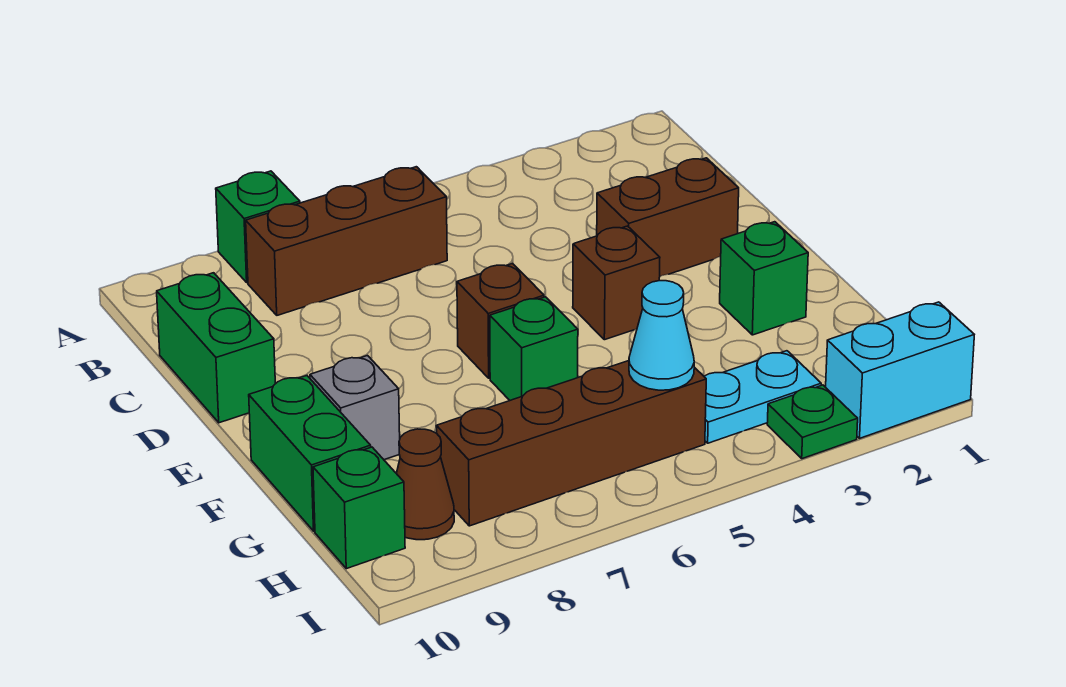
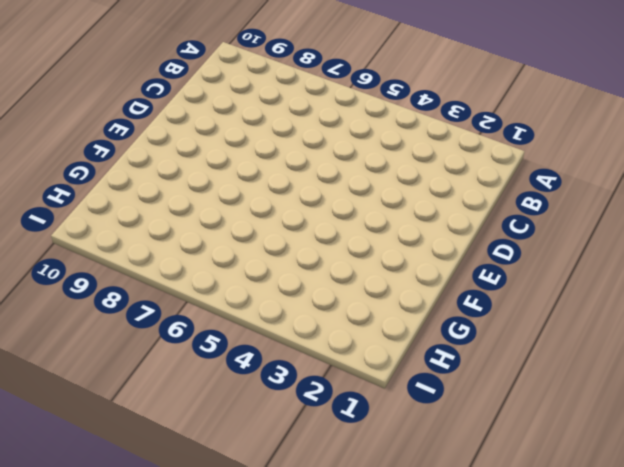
none -> green brick A8 level 1
none -> brown brick B6:B8 level 1
none -> green brick C10:D10 level 1

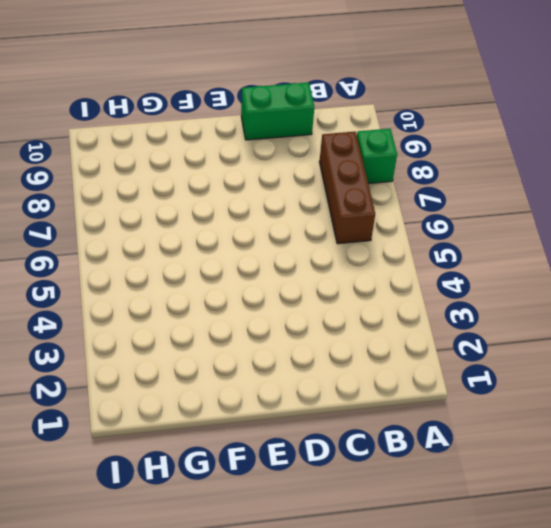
none -> brown brick D2:D3 level 1
none -> brown brick E4 level 1
none -> brown brick E6 level 1

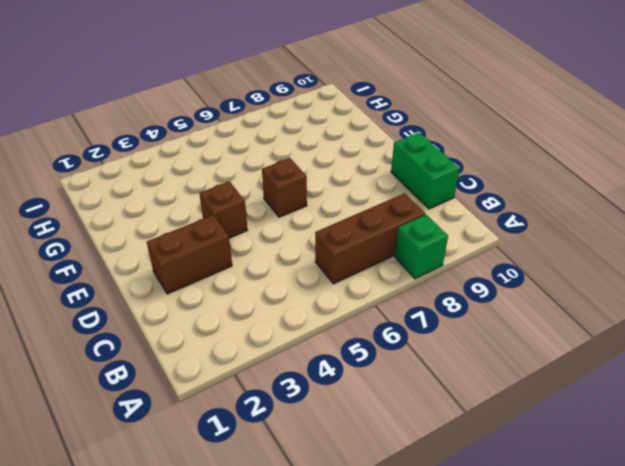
none -> green brick F2 level 1
none -> green brick F6 level 1
none -> grey brick F9 level 1

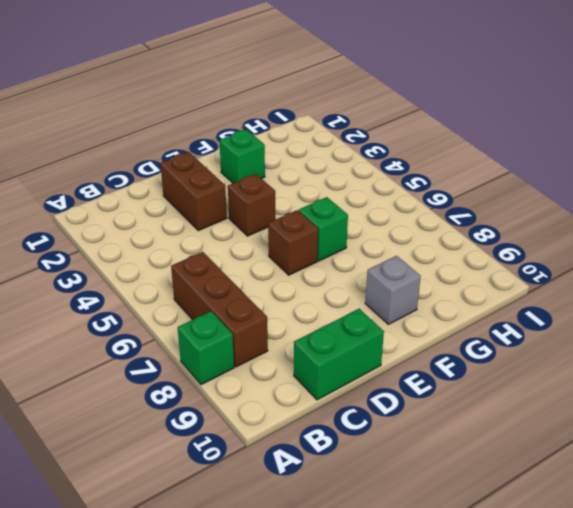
none -> green brick F10:G10 level 1
none -> cyan plate H3:H4 level 1
none -> brown brick H5:H8 level 1

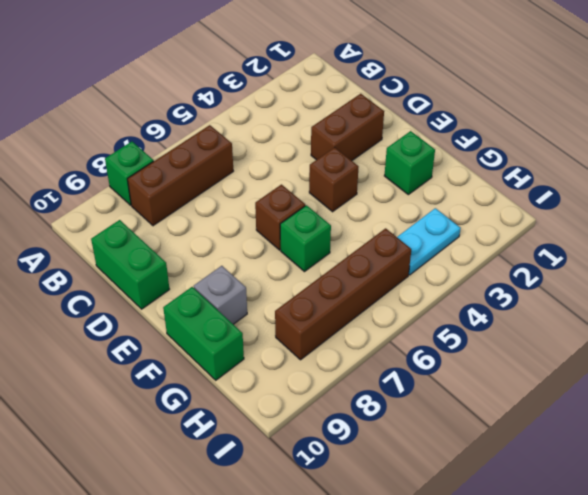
none -> brown cone H9 level 1
none -> green brick H10 level 1
none -> cyan brick I1:I2 level 1

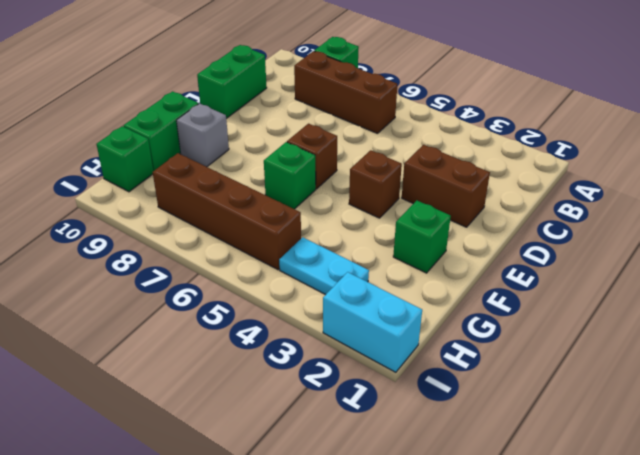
none -> brown cone H9 level 1
none -> green plate I3 level 1
none -> cyan cone H5 level 2

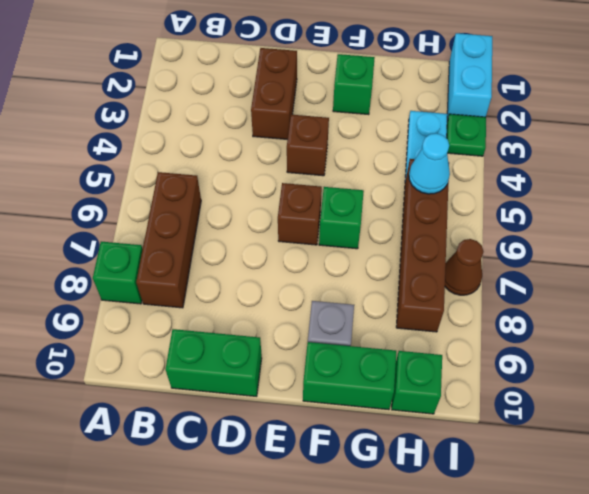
brown cone I7 level 1 -> brown cone H9 level 1

